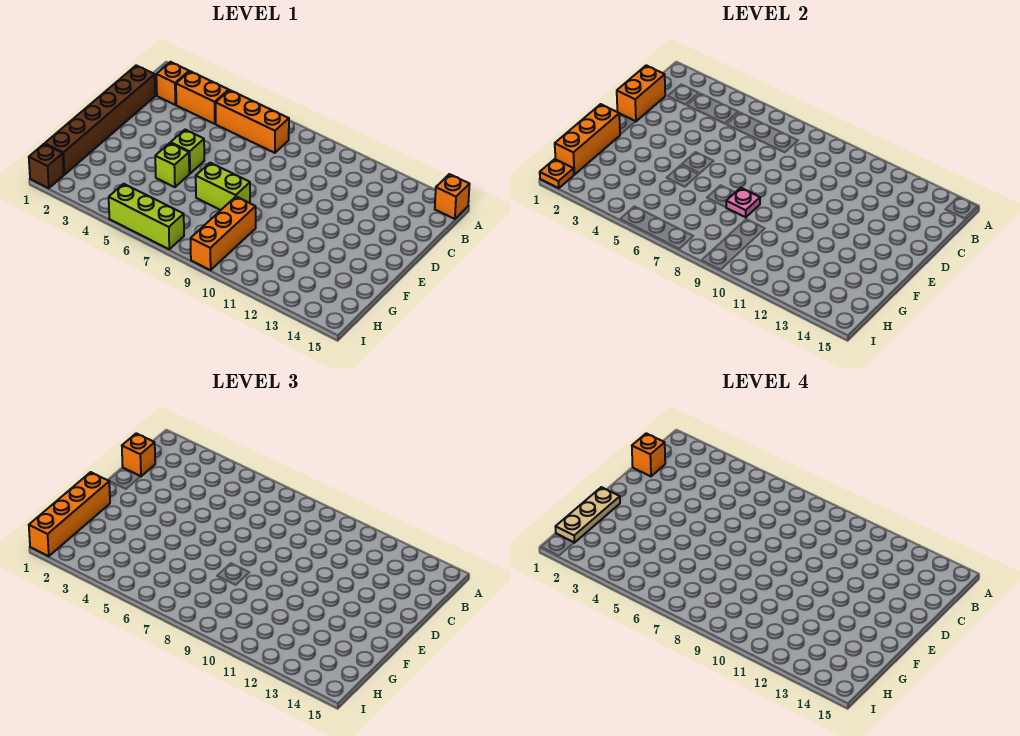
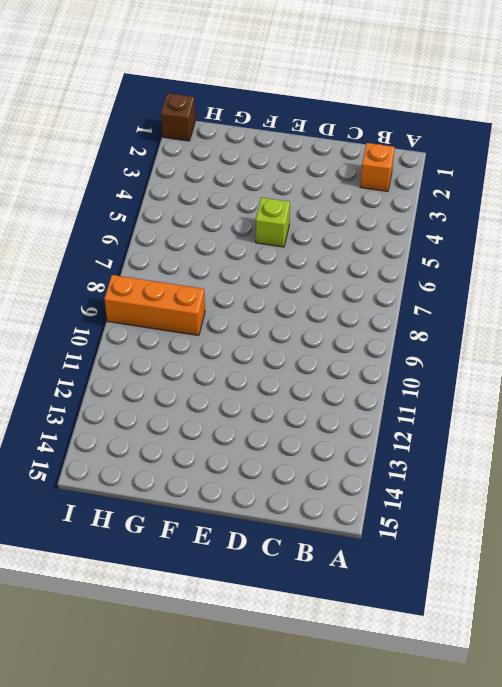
none -> orange brick A15 level 1
none -> orange brick B3:B4 level 1
none -> orange brick B5:B7 level 1

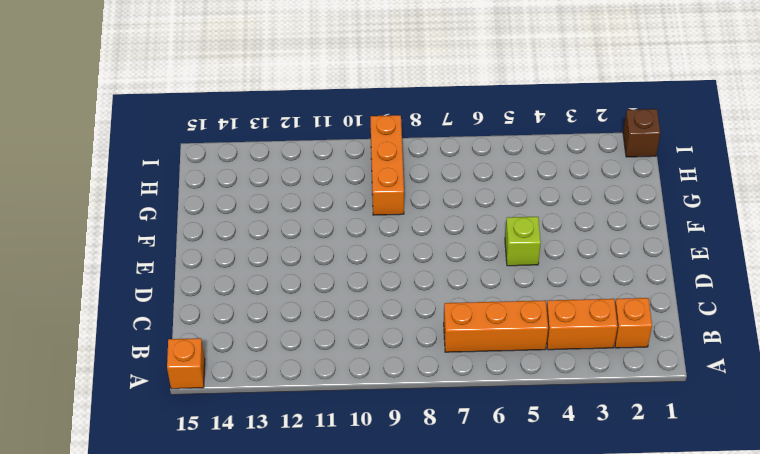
none -> brown brick C1:H1 level 1
none -> lime brick F5 level 1
none -> lime brick F7:F8 level 1

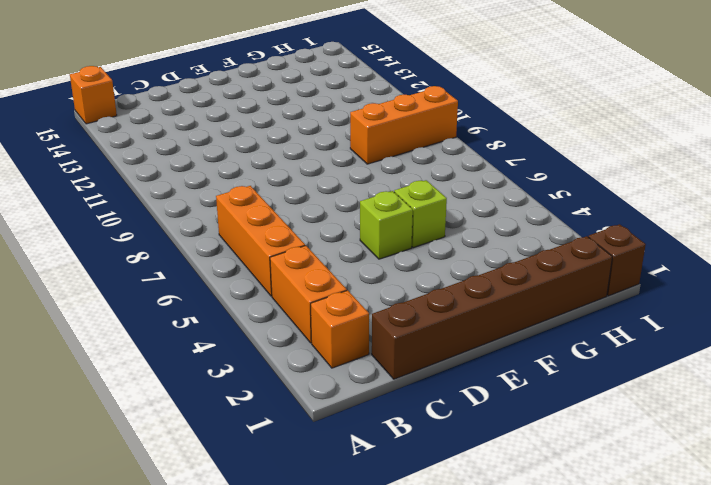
none -> lime brick F7:F8 level 1
none -> lime brick I5:I7 level 1
none -> orange brick C1:D1 level 2

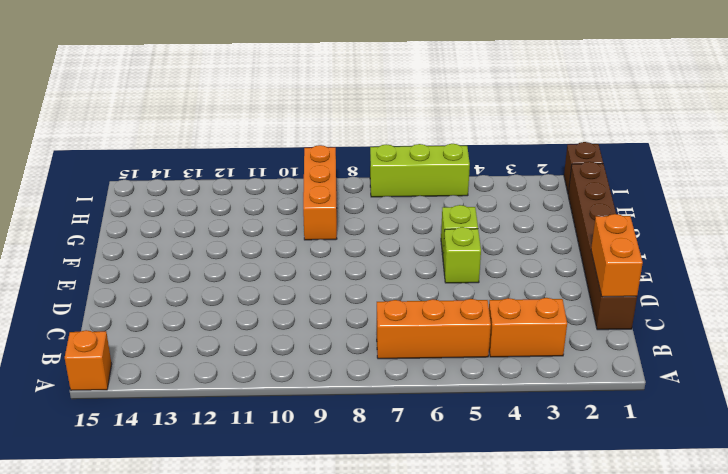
none -> orange brick B2 level 1
none -> lime brick F7:F8 level 1
none -> orange brick F1:H1 level 2

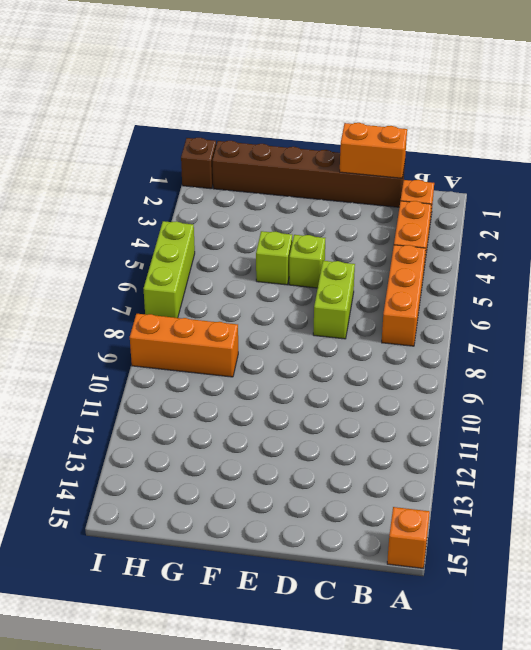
lime brick D6:D7 level 1 -> lime brick F7:F8 level 1
none -> orange brick F1:H1 level 2
none -> pink plate F8 level 2
none -> orange plate I1 level 2

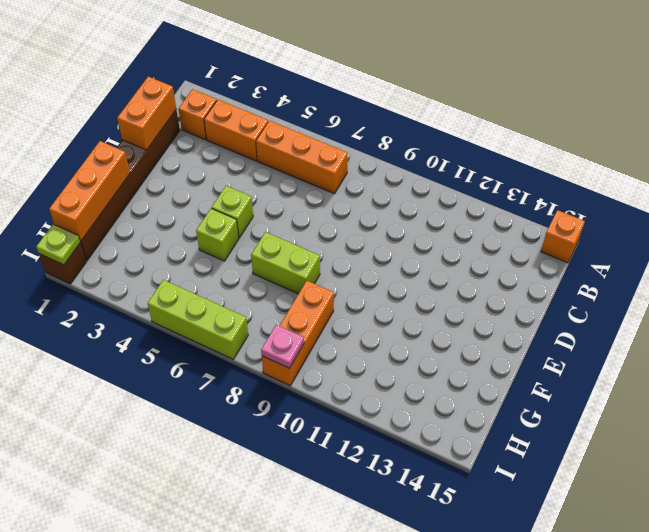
lime plate I1 level 2 -> orange plate I1 level 2
pink plate I9 level 2 -> pink plate F8 level 2
none -> orange brick C1 level 3
none -> orange brick F1:I1 level 3
none -> orange brick C1 level 4

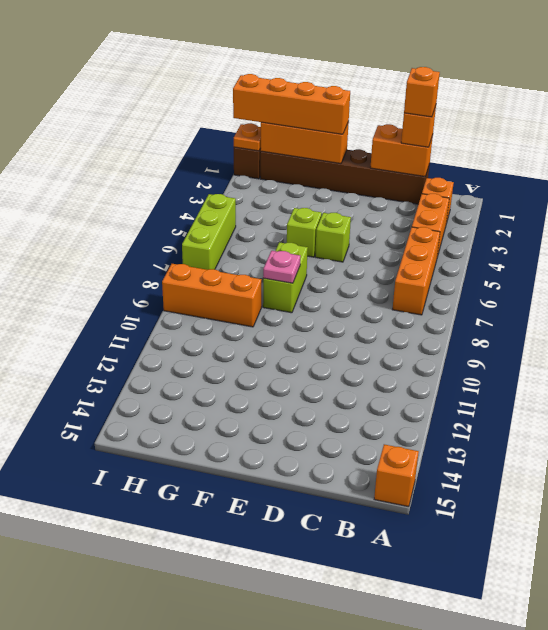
none -> tan plate F1:H1 level 4

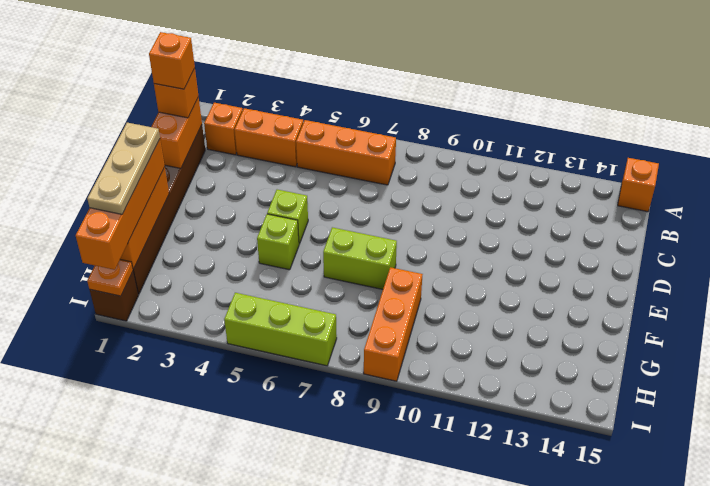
none -> pink plate F8 level 2

